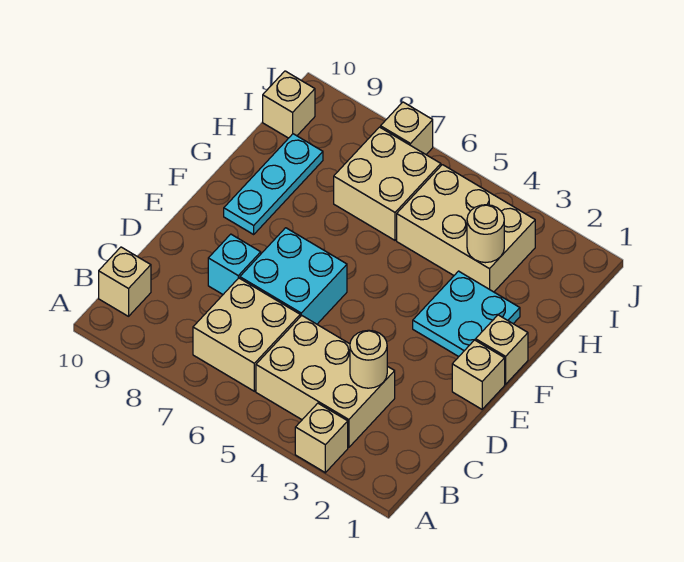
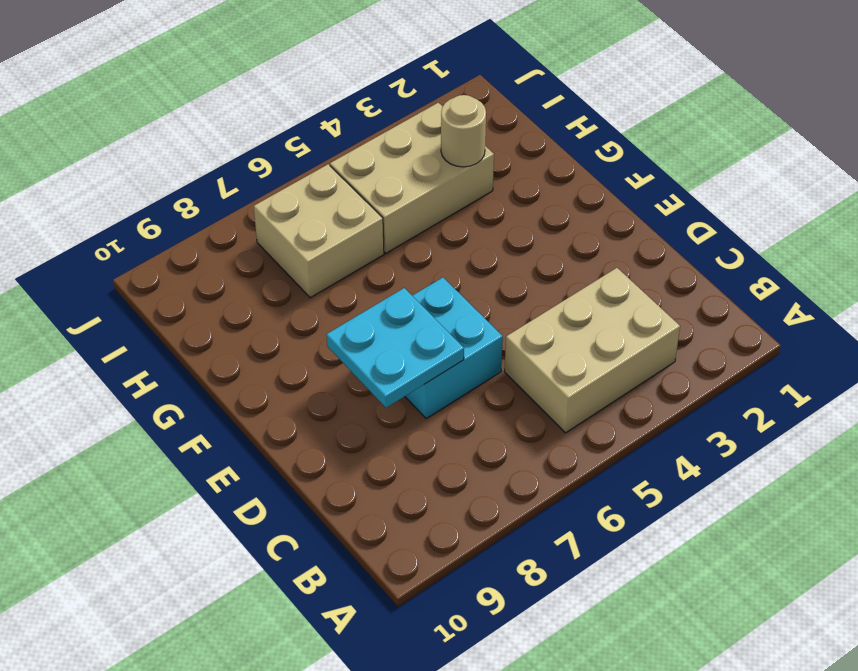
cyan plate D7:E8 level 2 -> cyan plate F2:G3 level 1
none -> tan brick A3 level 1
none -> tan brick B6:C7 level 1
none -> tan brick B10 level 1

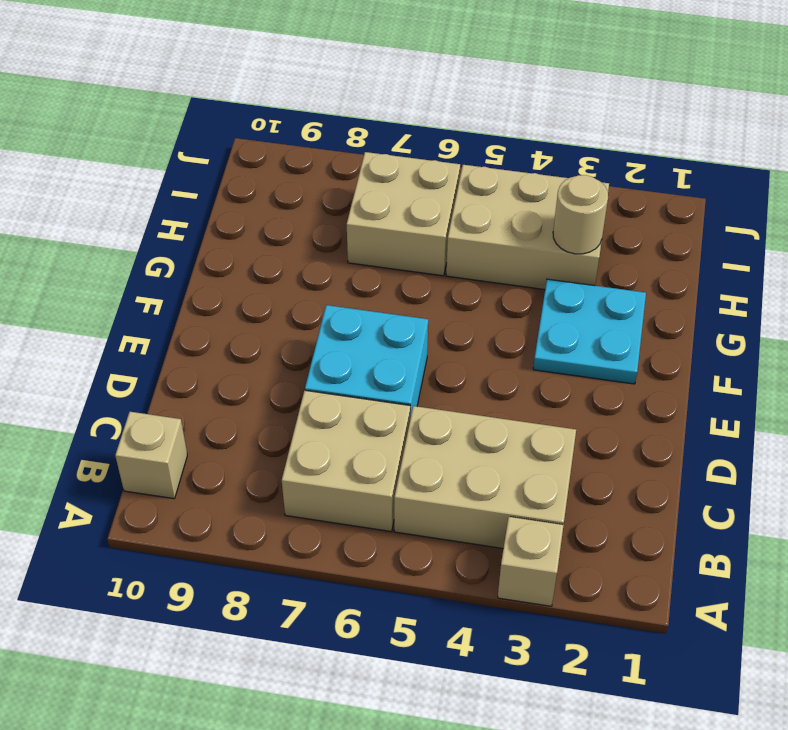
none -> cyan brick D8 level 1
none -> tan brick E1 level 1
none -> tan brick F1 level 1

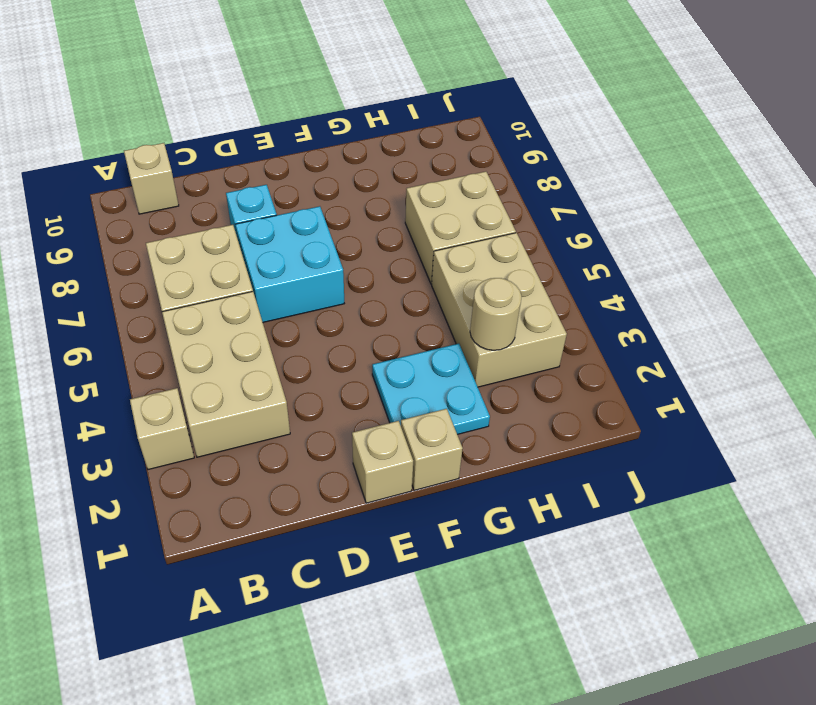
none -> cyan plate F9:H9 level 1
none -> tan brick I10 level 1
none -> tan brick J7 level 1

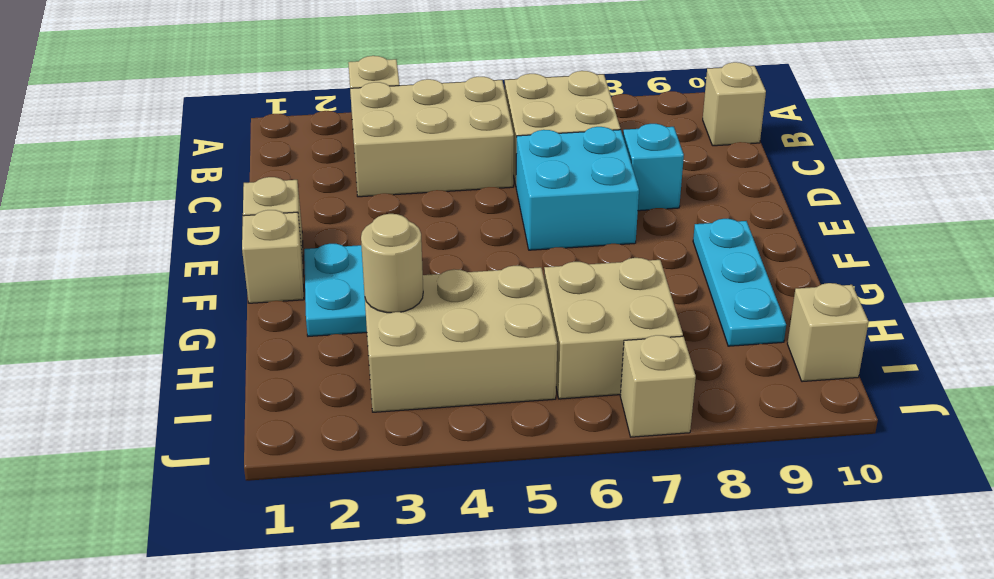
none -> tan round brick C3 level 2

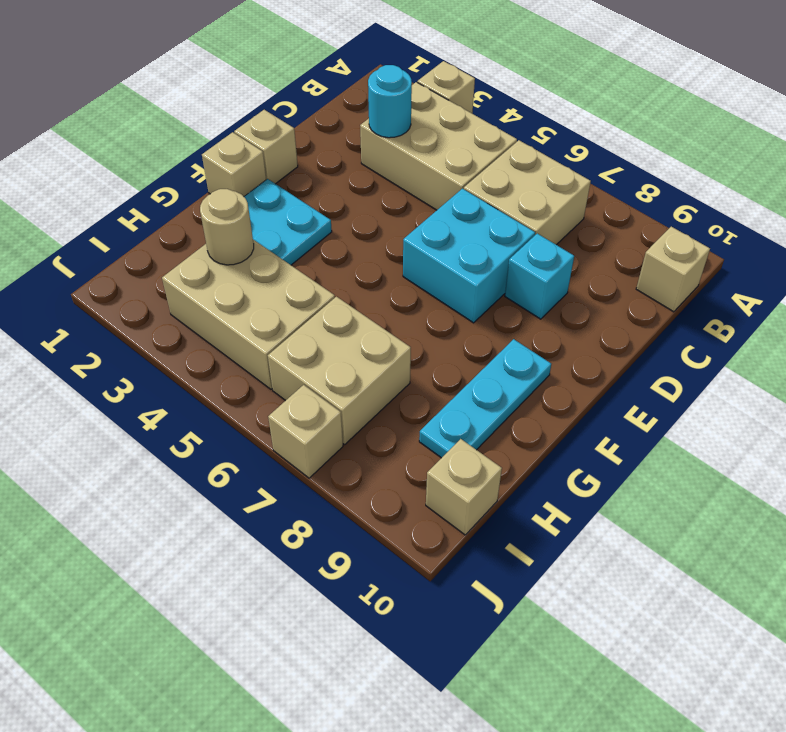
cyan round brick C3 level 2 -> tan round brick C3 level 2

